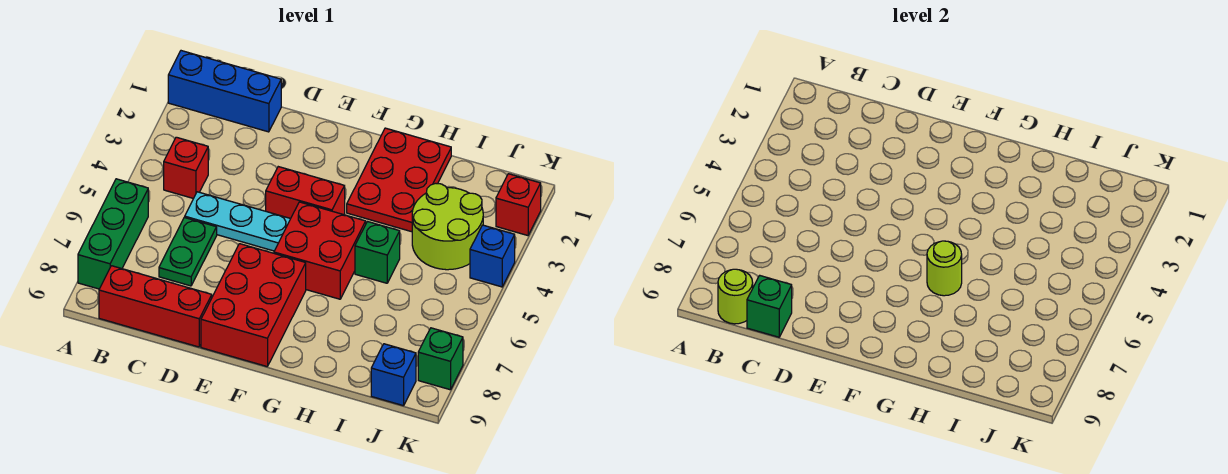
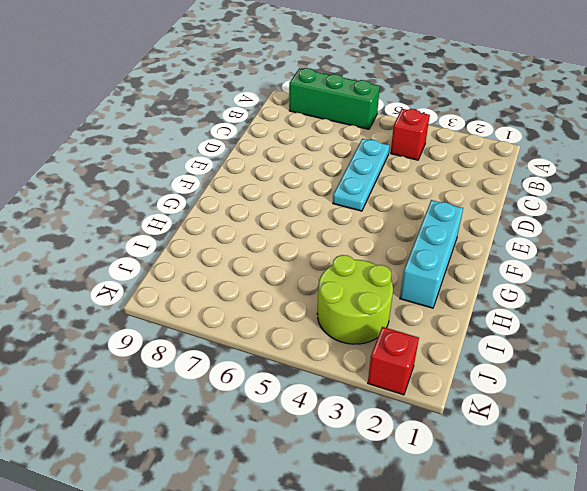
cyan brick F2:H2 level 1 -> red plate G1:H3 level 1
none -> blue brick A1:C1 level 1
none -> red brick B9:D9 level 1
none -> green plate C6:C7 level 1

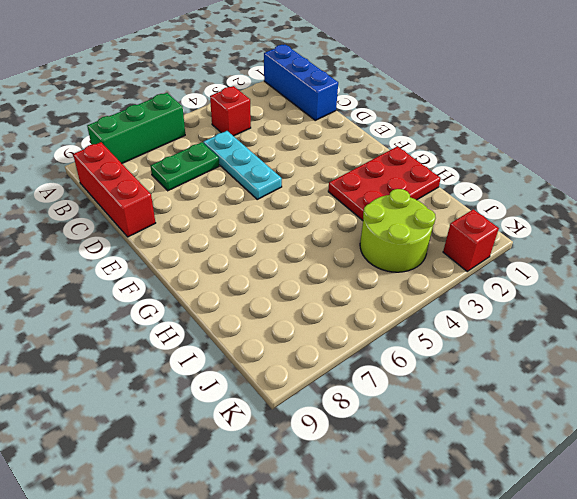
none -> red brick E4:F4 level 1
none -> red brick E7:F9 level 1
none -> red brick F5:G6 level 1

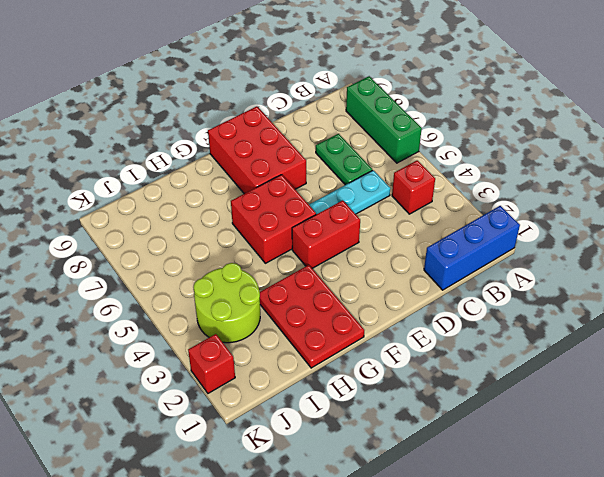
none -> red brick B9:D9 level 1
none -> green brick H5 level 1
none -> blue brick J9 level 1

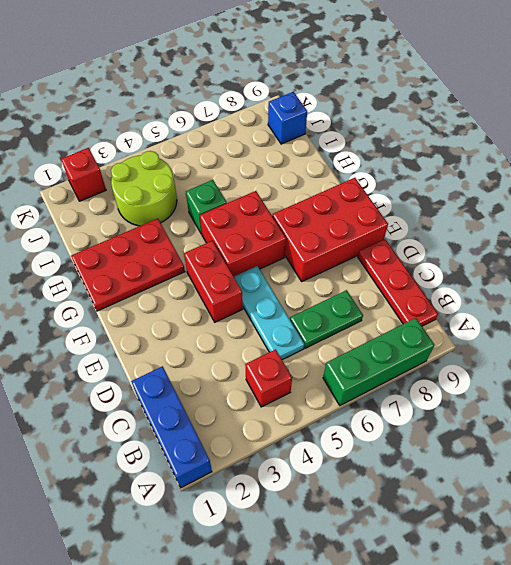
red plate B9:D9 level 1 -> red brick B9:D9 level 1
none -> blue brick K4 level 1
none -> green brick K8 level 1
none -> lime round brick B9 level 2

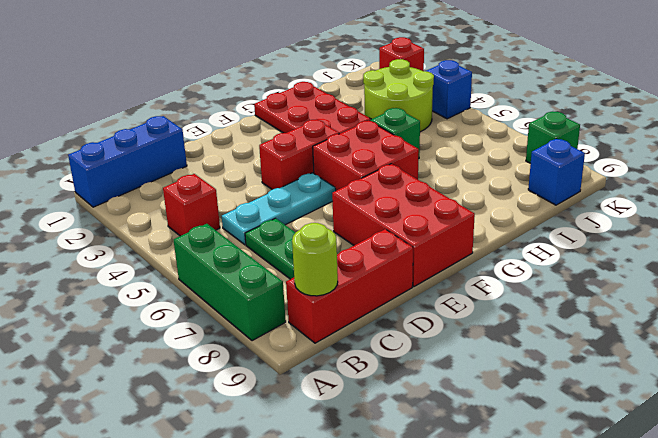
none -> green brick C9 level 2
none -> lime round brick G6 level 2

